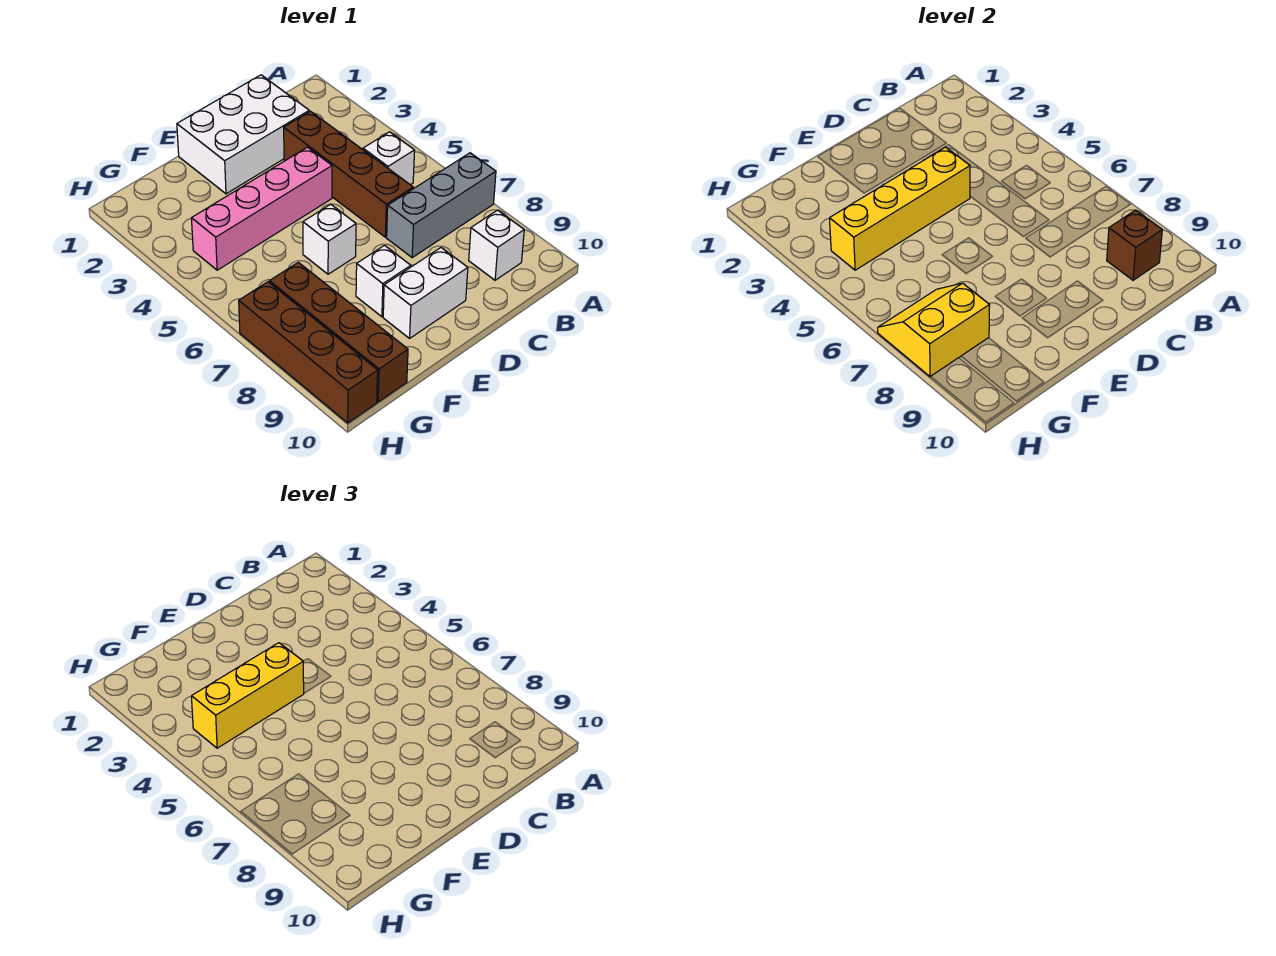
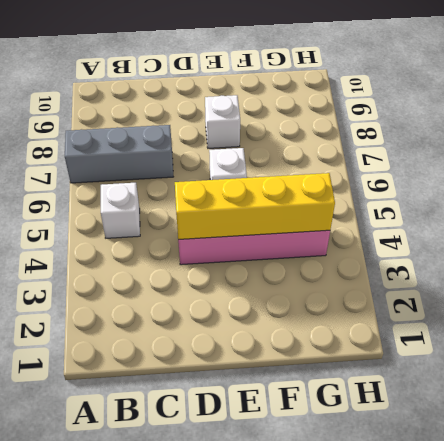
none -> white brick B9 level 1
none -> white brick C1:E2 level 1
none -> brown brick C3:C6 level 1

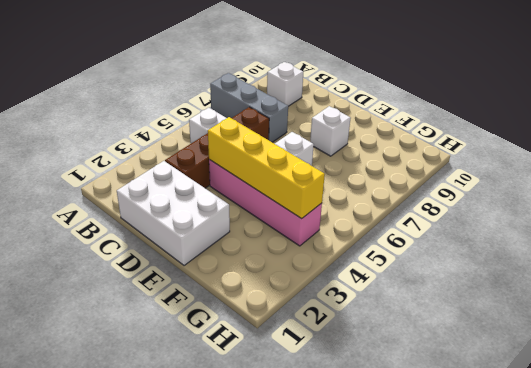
none -> white brick D9:E9 level 1
none -> brown brick G7:G10 level 1
none -> brown brick H7:H10 level 1

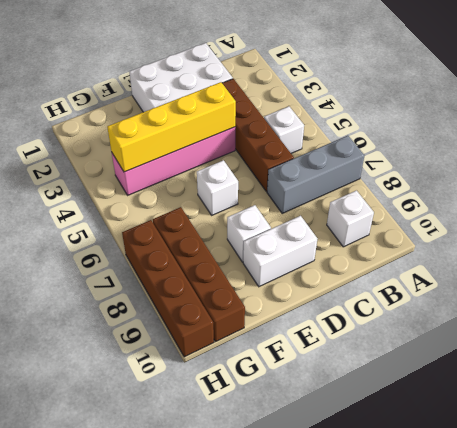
none -> brown brick B9 level 2
none -> yellow slope G7:H8 level 2 top 8
none -> yellow brick E4:G4 level 3

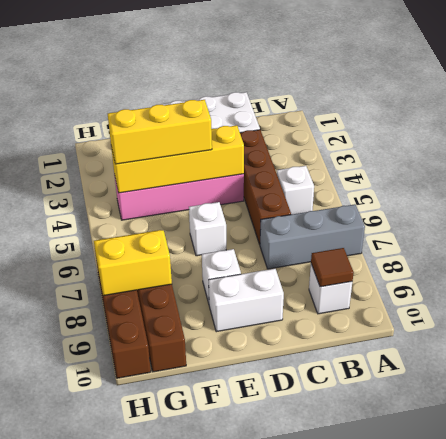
brown tile B9 level 2 -> brown brick B9 level 2

